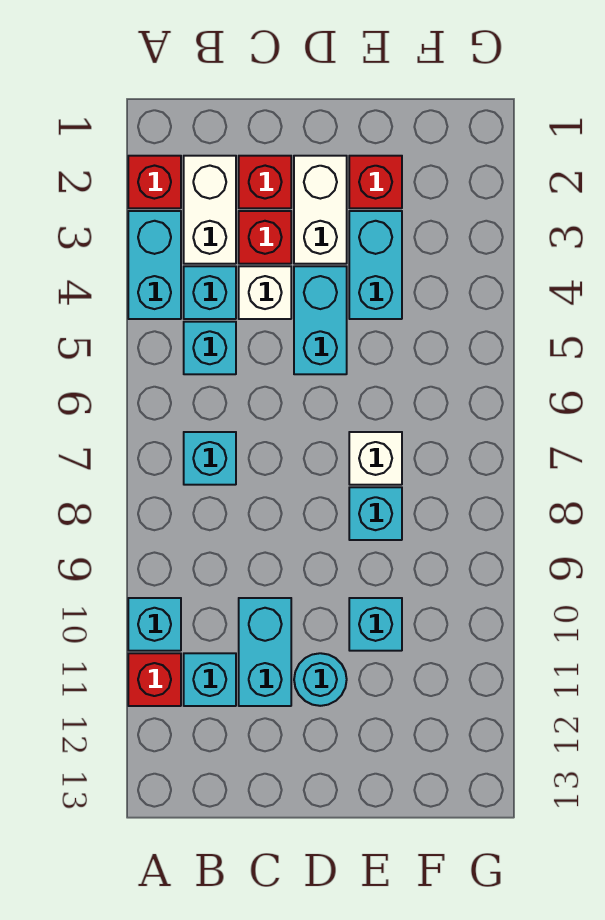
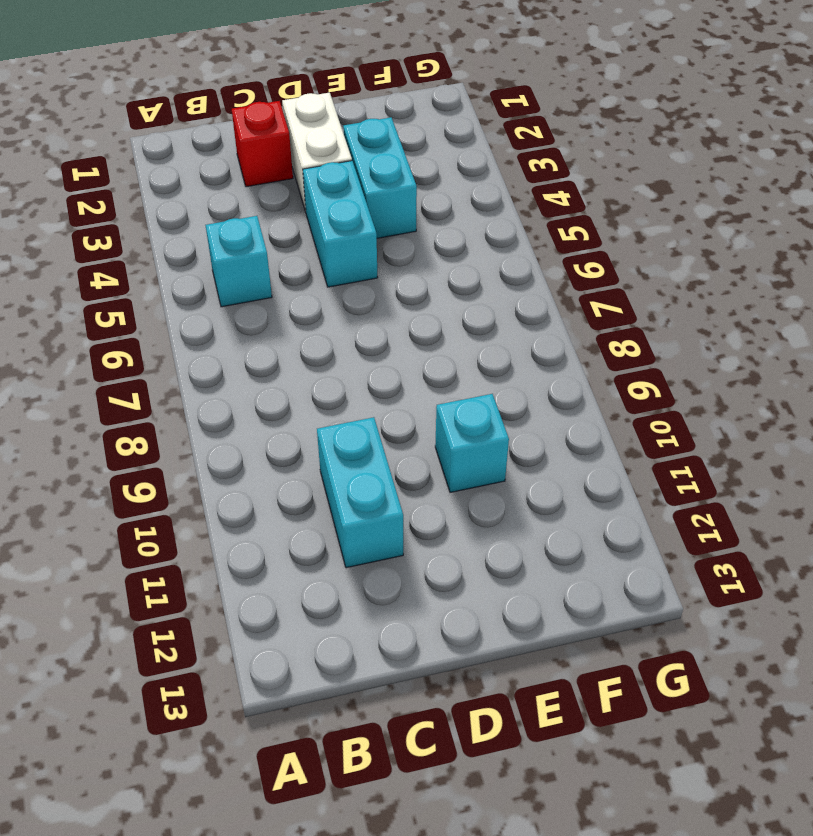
none -> red brick A2 level 1
none -> cyan brick A3:A4 level 1
none -> cyan brick A10 level 1

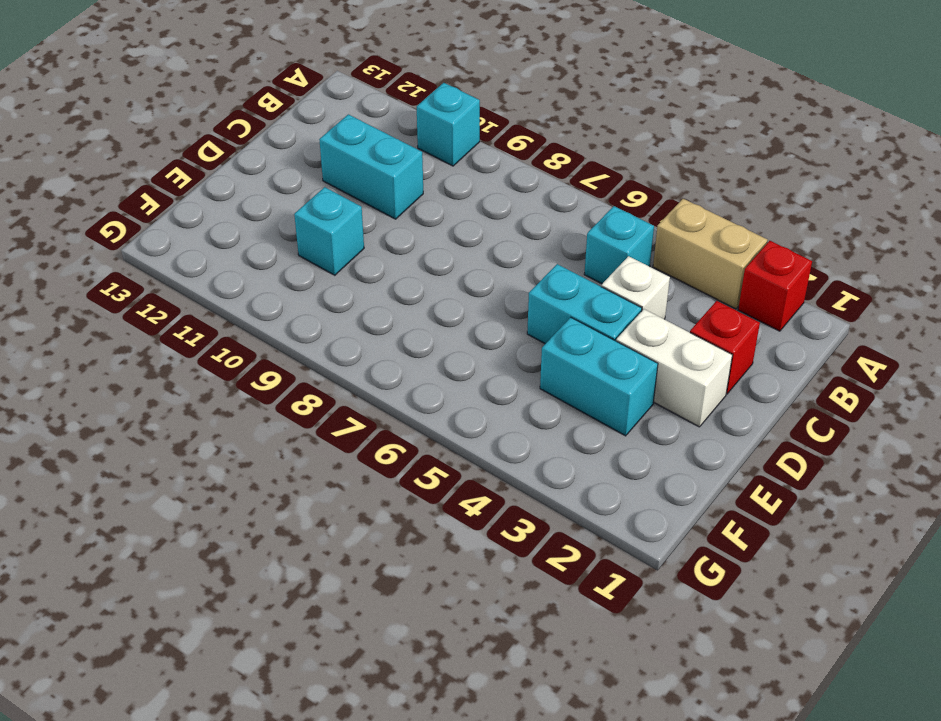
tan brick A3:A4 level 1 -> cyan brick A3:A4 level 1
none -> red brick A11 level 1
none -> white brick B2:B3 level 1
none -> cyan brick B4 level 1

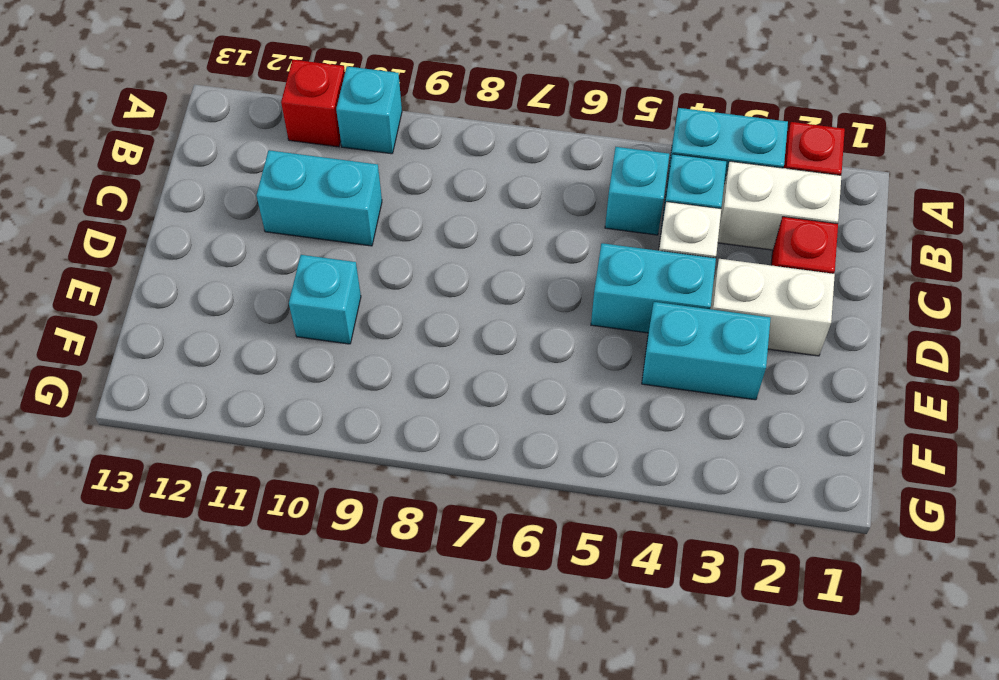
none -> cyan brick B7 level 1
none -> cyan brick B11 level 1
none -> red brick C3 level 1

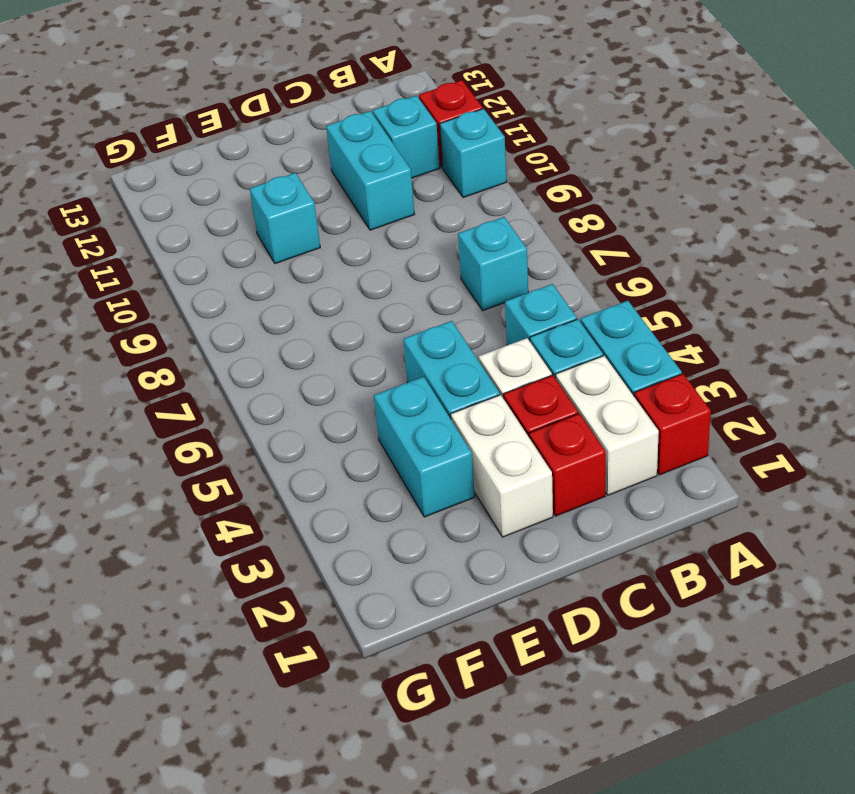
none -> cyan round brick D11 level 1
none -> red brick E2 level 1
none -> white brick E7 level 1

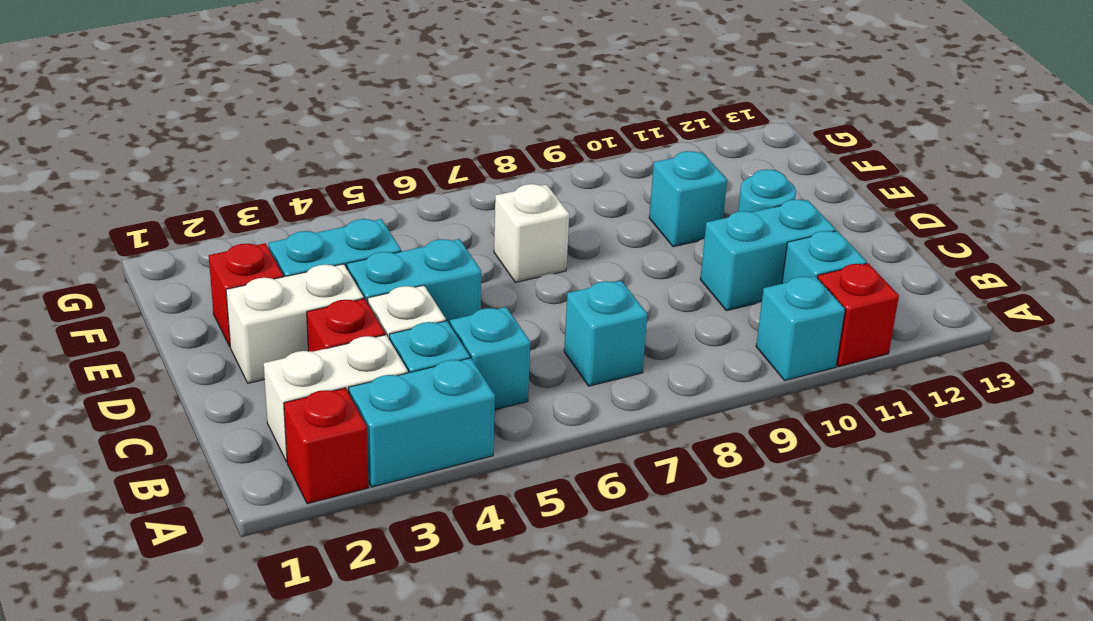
none -> red brick C2 level 1
none -> cyan brick E8 level 1

